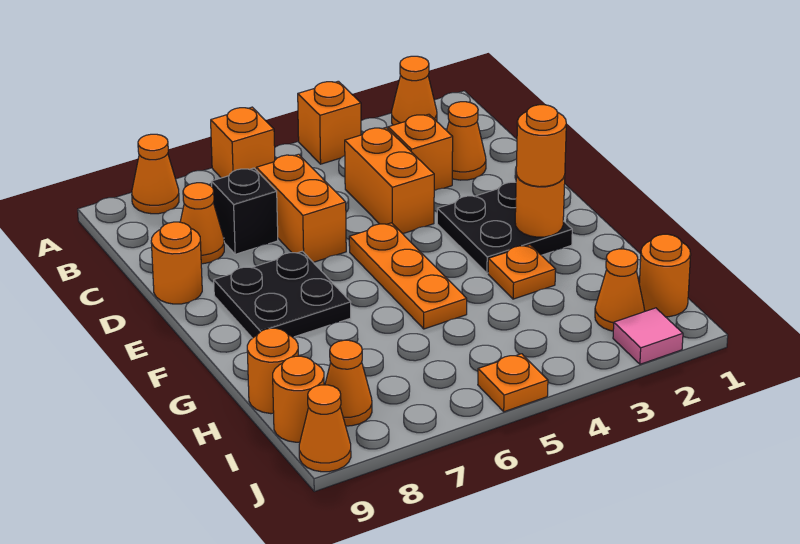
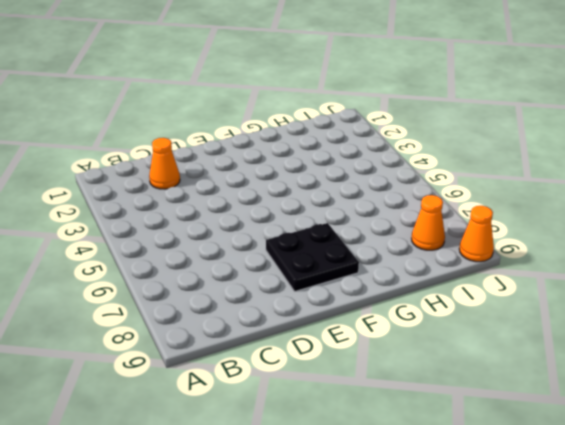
none -> orange cone A2 level 1
none -> orange brick A4 level 1
none -> orange brick A6 level 1

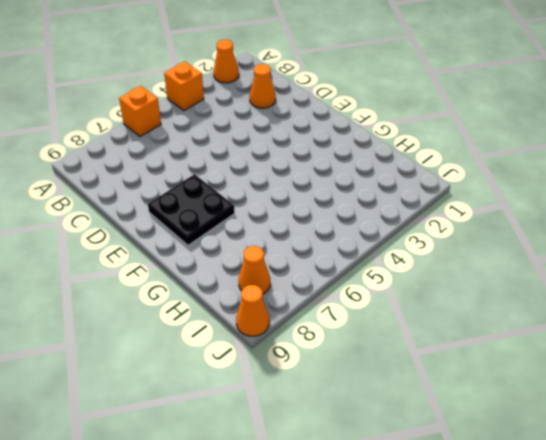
none -> orange cone A8 level 1
none -> orange brick C3 level 1
none -> orange brick C4:D4 level 1

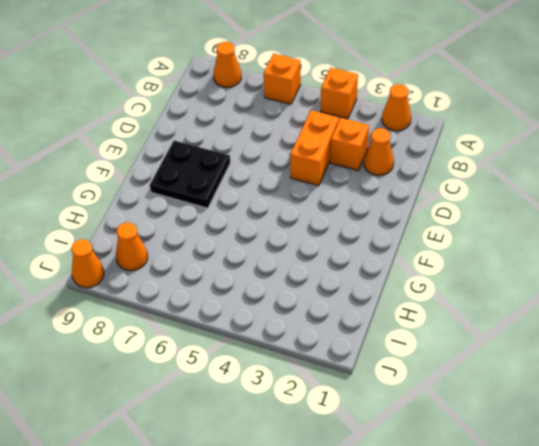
none -> orange brick C6:D6 level 1
none -> black brick C7 level 1
none -> orange cone C8 level 1

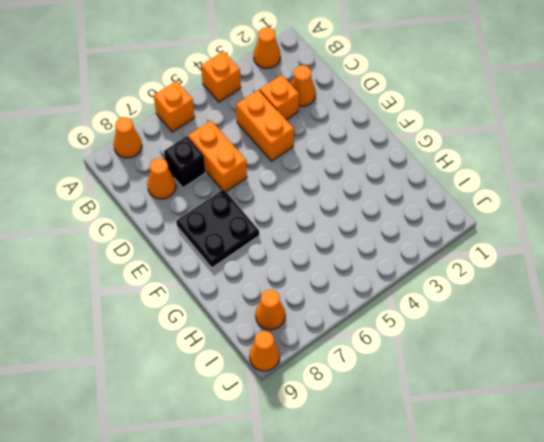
none -> orange round brick D9 level 1
none -> black plate E2:F3 level 1
none -> orange plate E5:G5 level 1

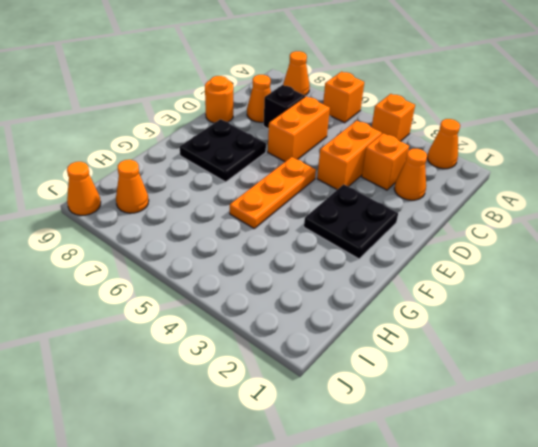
none -> orange plate G3 level 1
none -> orange round brick H9 level 1
none -> orange round brick I1 level 1

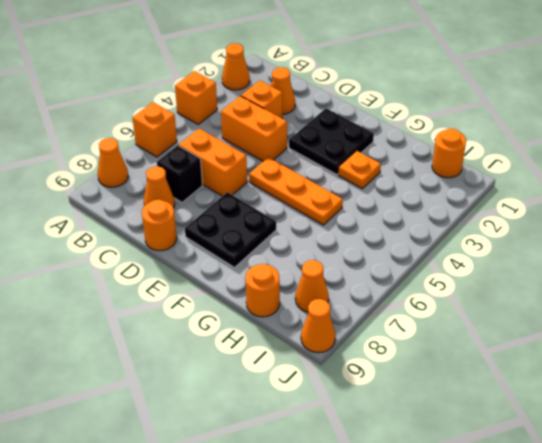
none -> orange cone I2 level 1
none -> orange round brick I9 level 1
none -> pink tile J2 level 1

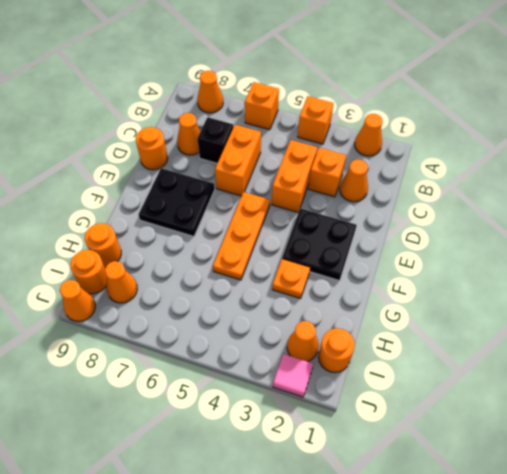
none -> orange plate J5 level 1
none -> orange round brick F2 level 2
none -> orange round brick F2 level 3

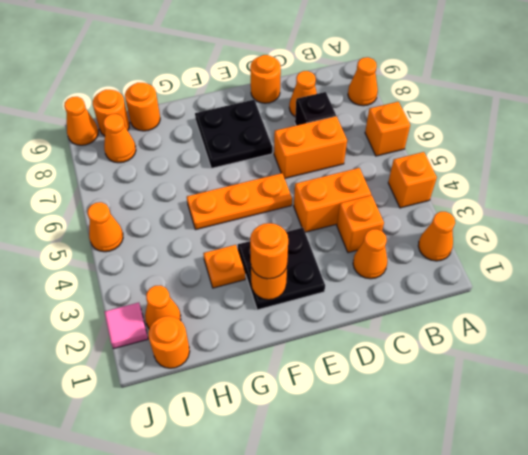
orange cone J5 level 1 -> orange plate J5 level 1

